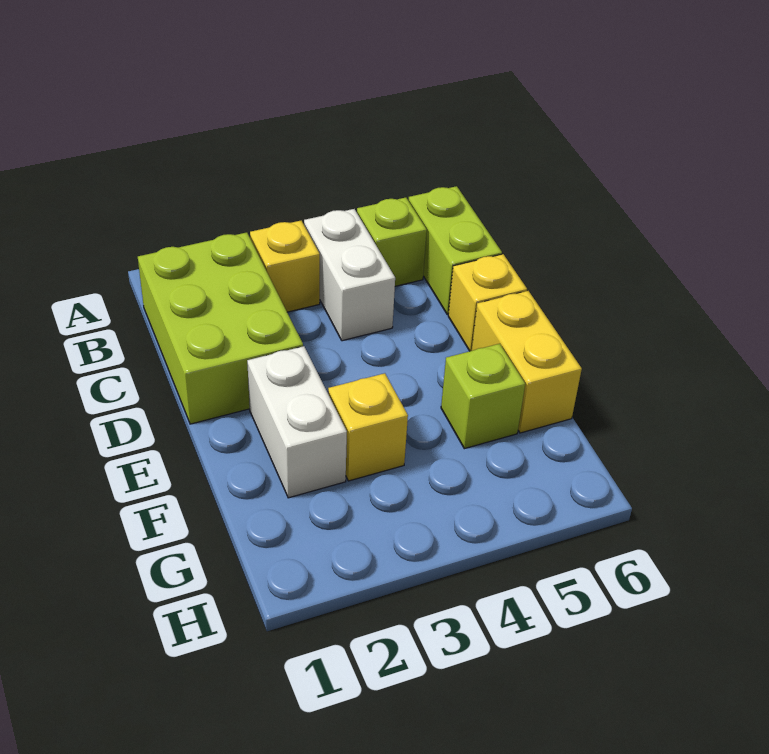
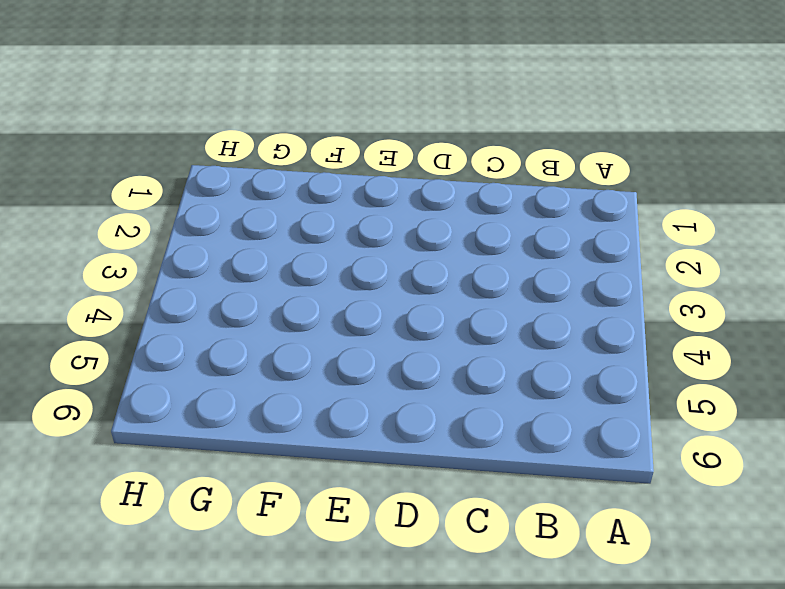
none -> lime brick B1:D2 level 1
none -> yellow brick B3 level 1

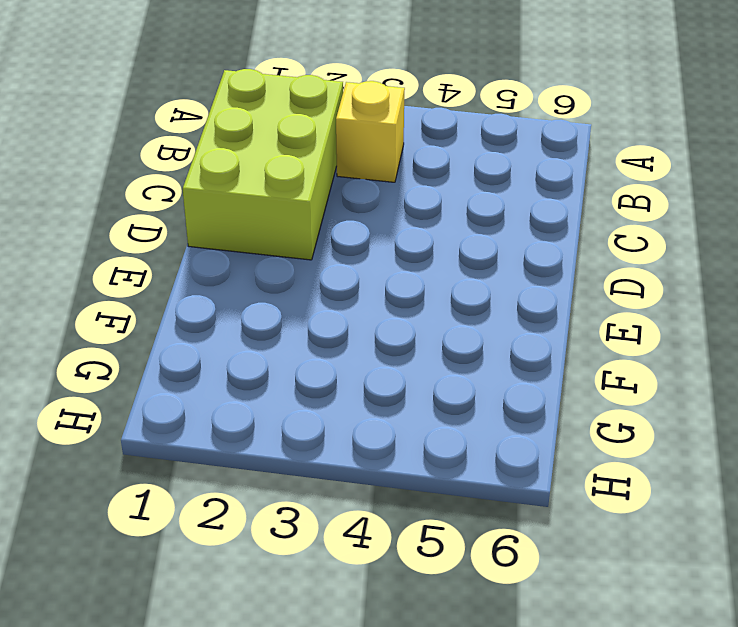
none -> white brick B4:C4 level 1
none -> lime brick B5 level 1

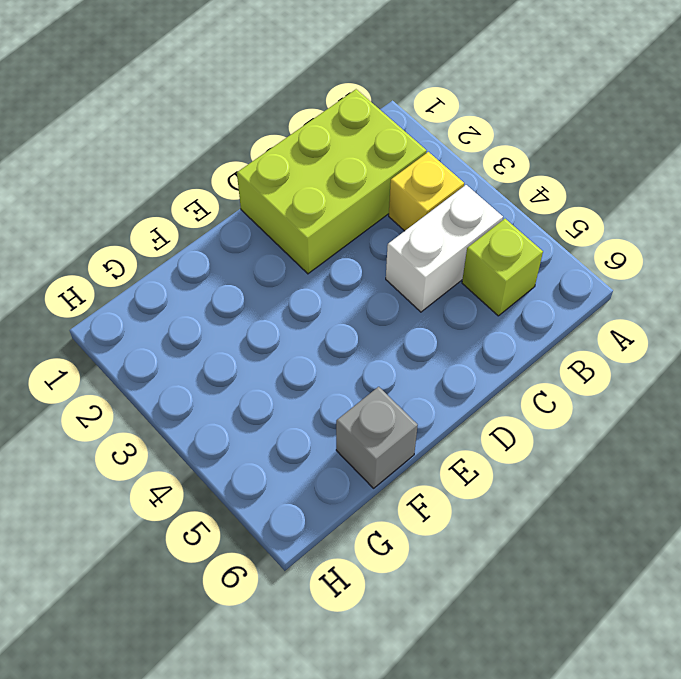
grey brick F6 level 1 -> yellow brick E6:F6 level 1
none -> lime brick B6:C6 level 1
none -> yellow brick D6 level 1

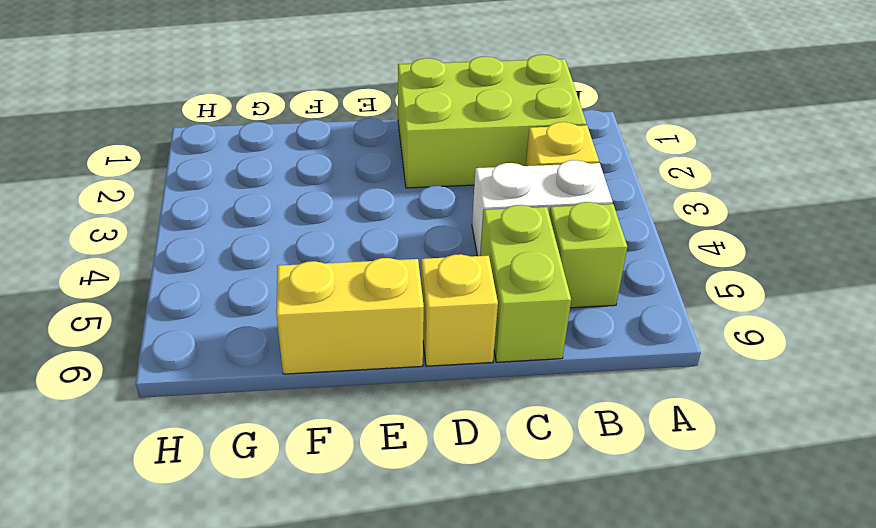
lime brick C5:C6 level 1 -> lime brick B6:C6 level 1
none -> white brick E2:F2 level 1
none -> yellow brick F3 level 1

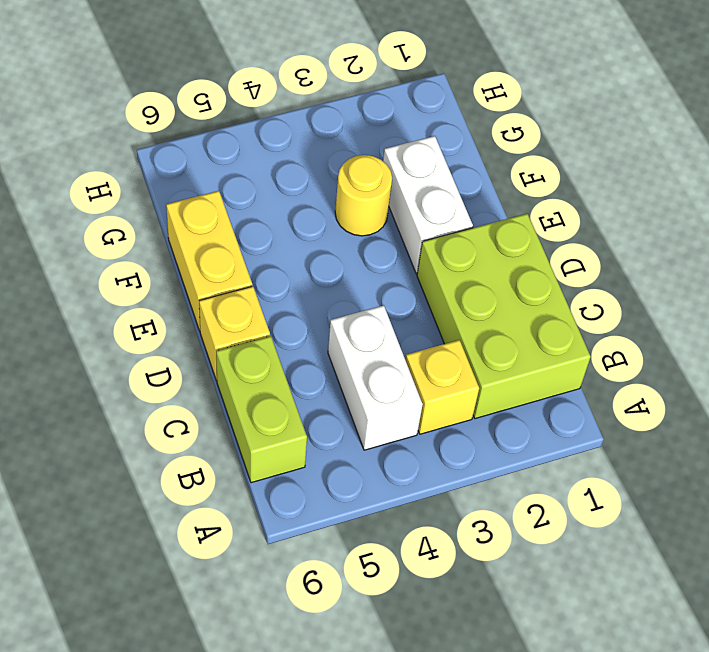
yellow round brick F3 level 1 -> yellow brick F3 level 1
none -> lime brick B5 level 1
none -> lime brick F5 level 1

